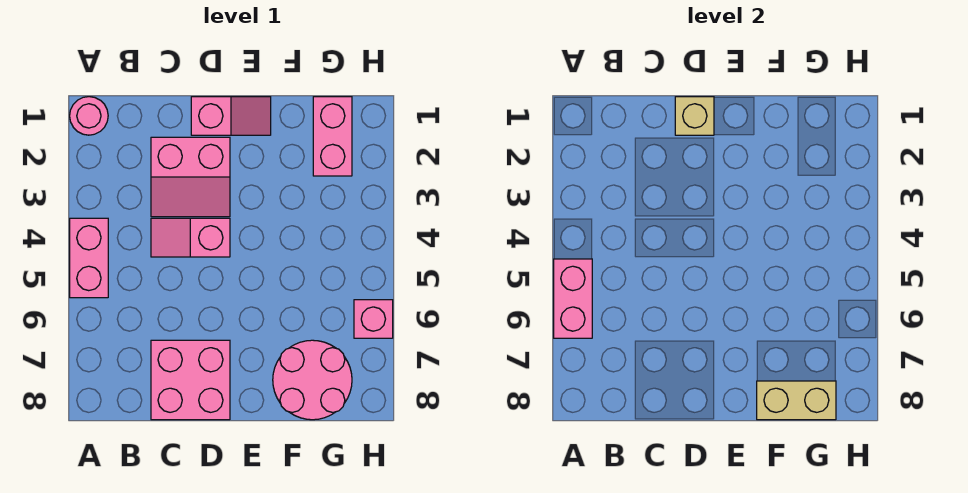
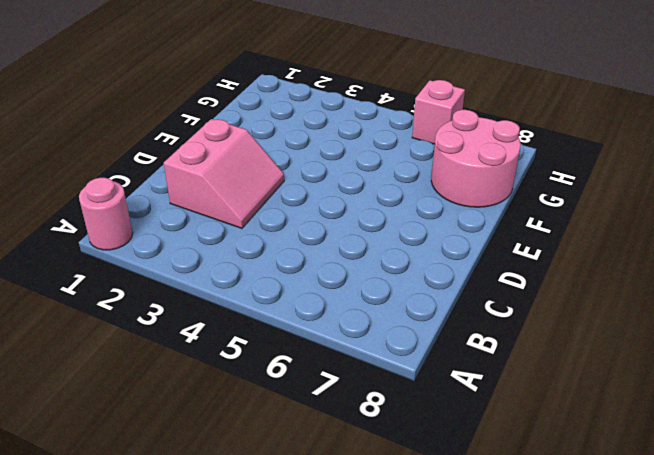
none -> pink brick A4:A5 level 1
none -> pink slope C4:D4 level 1 top D
none -> pink brick C7:D8 level 1

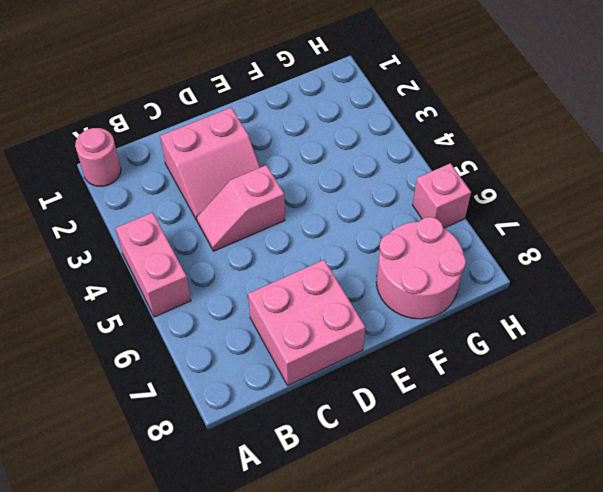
none -> pink slope D1:E1 level 1 top D
none -> pink brick G1:G2 level 1
none -> pink brick A5:A6 level 2

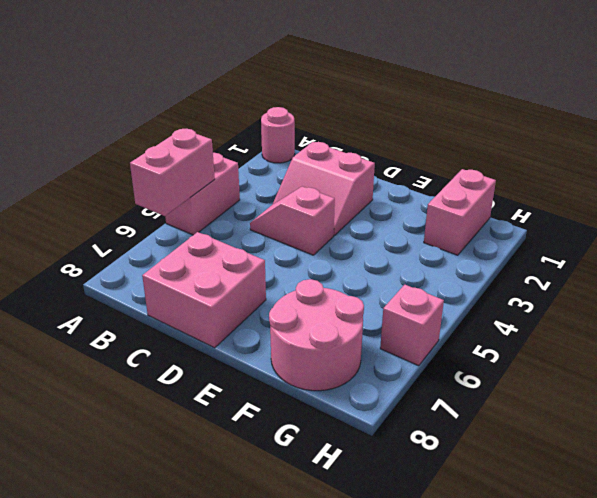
none -> pink slope D1:E1 level 1 top D
none -> tan brick D1 level 2
none -> tan brick F8:G8 level 2

